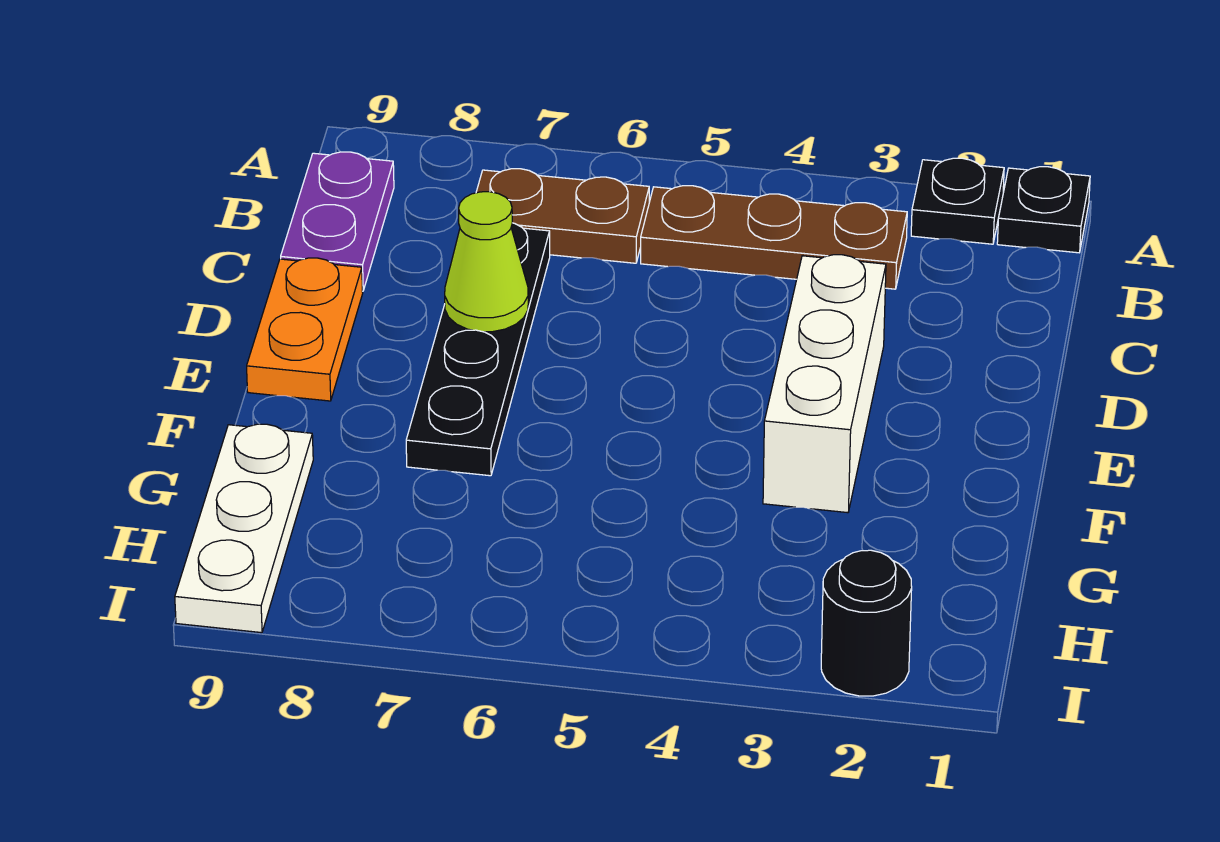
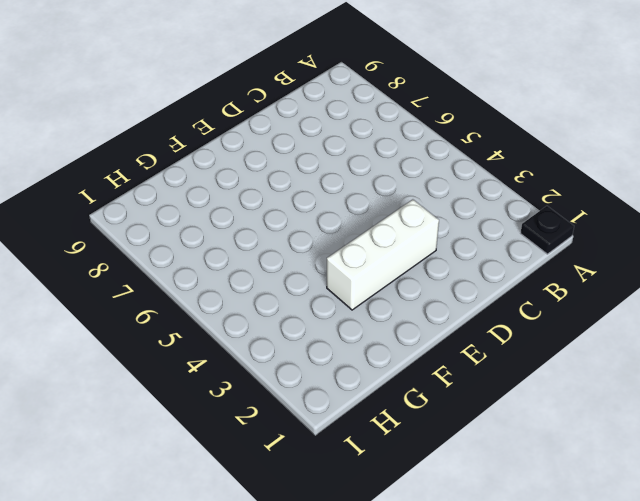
none -> black plate A2 level 1
none -> brown plate B3:B5 level 1

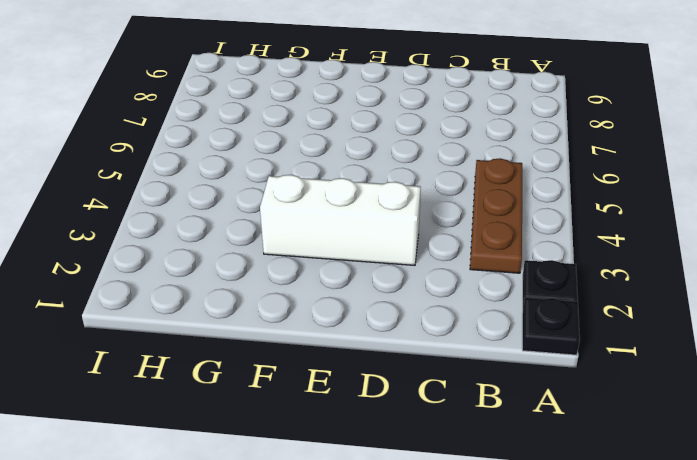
none -> brown plate B6:B7 level 1
none -> purple plate B9:C9 level 1

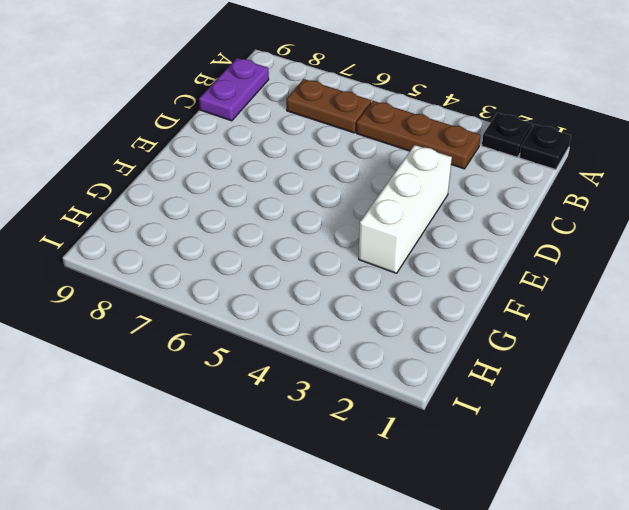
none -> black plate C7:F7 level 1
none -> orange plate D9:E9 level 1

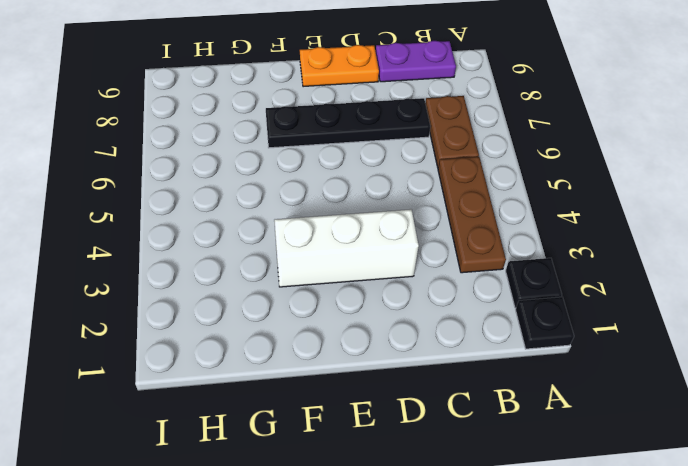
none -> white plate G9:I9 level 1
none -> black round brick I2 level 1

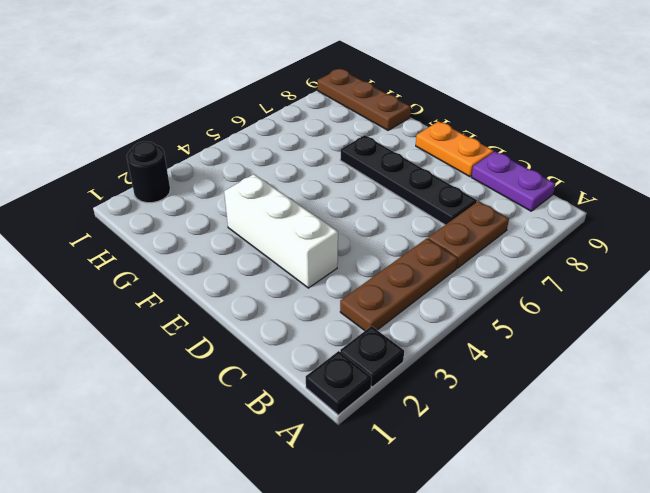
brown plate G9:I9 level 1 -> white plate G9:I9 level 1
none -> lime cone D7 level 2

